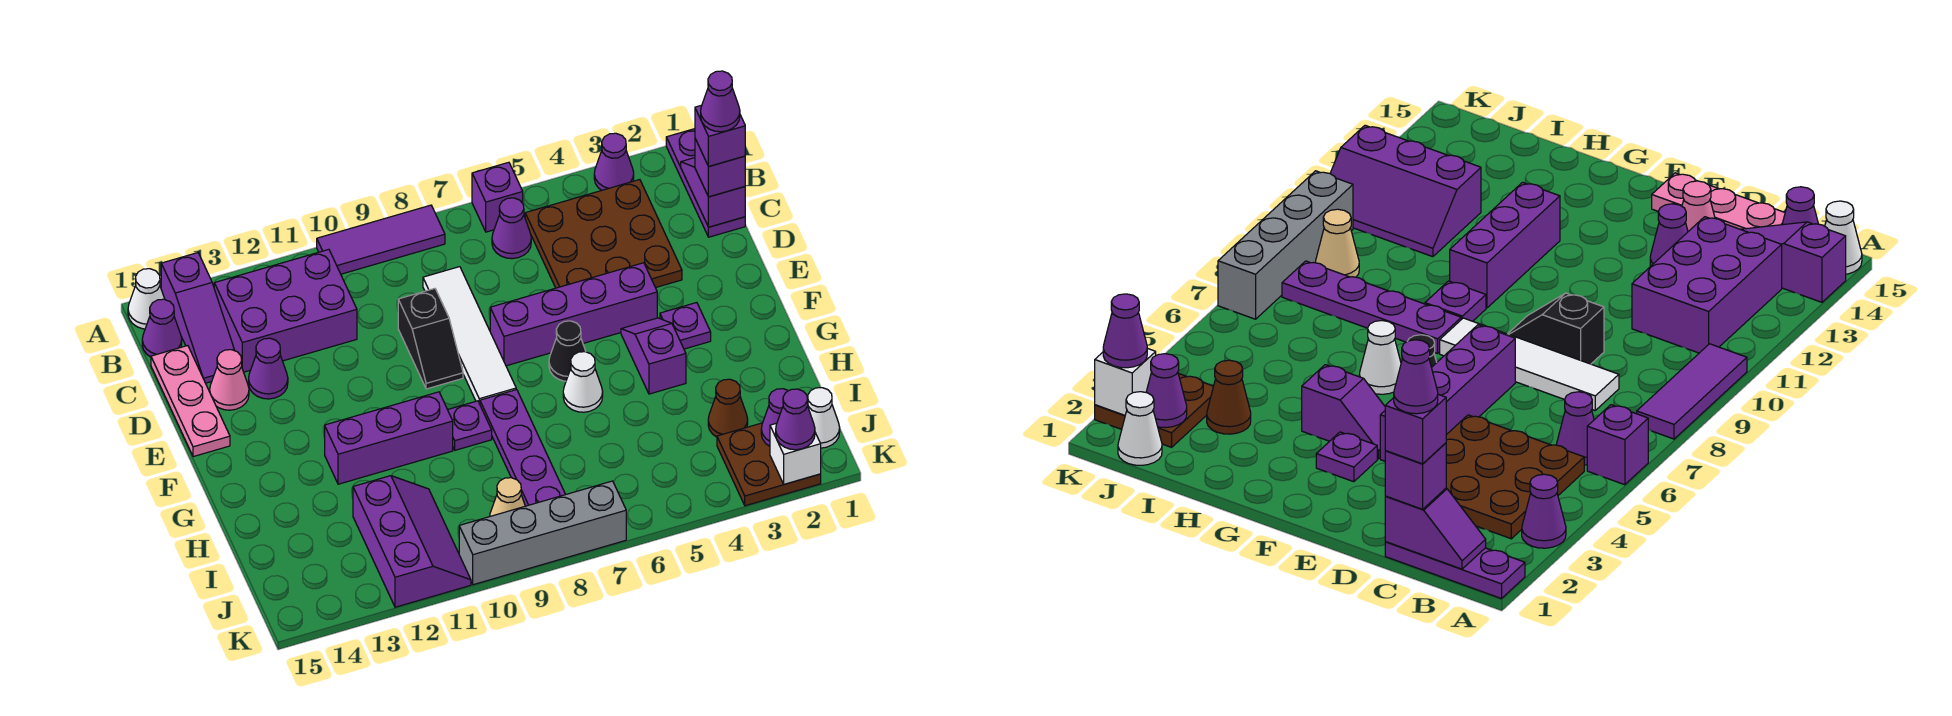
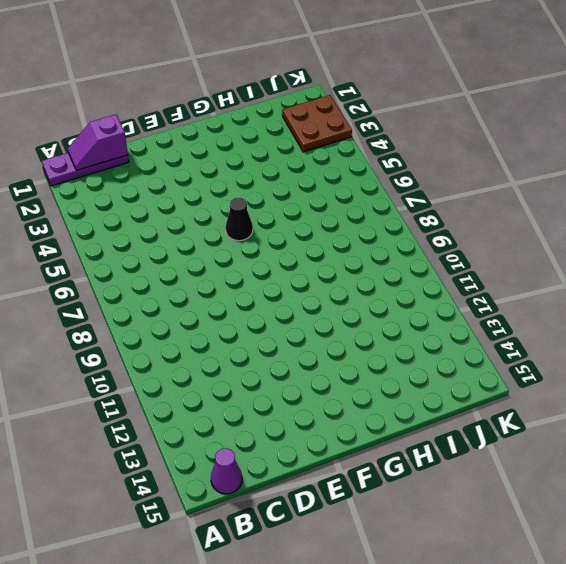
none -> purple cone A3 level 1
none -> purple brick A6 level 1
none -> purple tile A8:A10 level 1
none -> purple slope A14:C14 level 1 top A

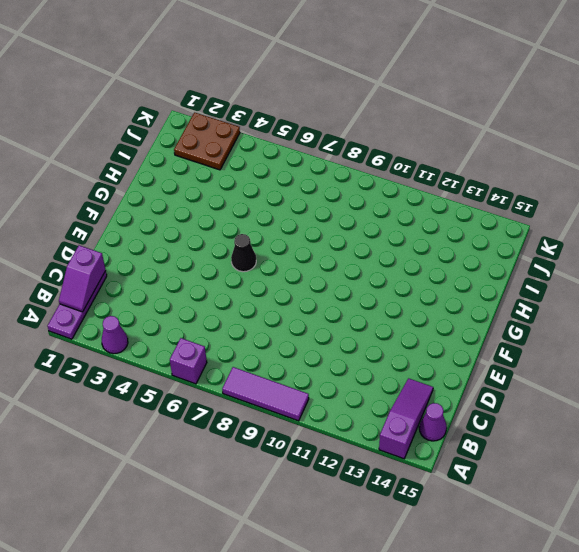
none -> white cone A15 level 1
none -> brown plate B3:D5 level 1
none -> purple cone B6 level 1
none -> purple brick B11:C13 level 1

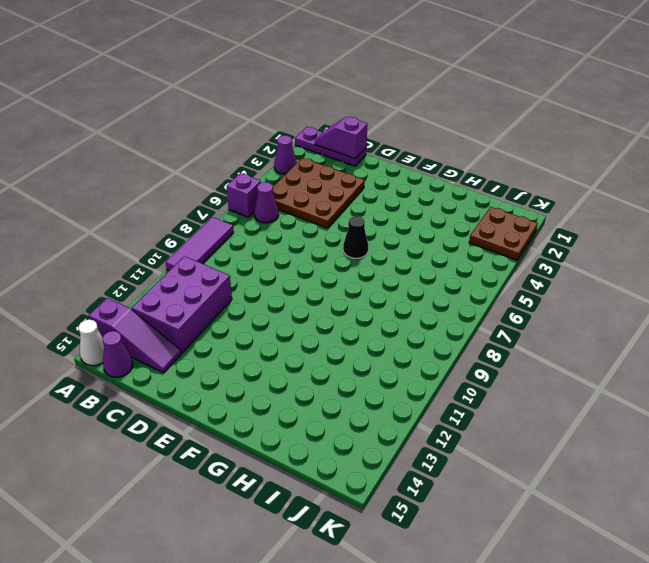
none -> white tile C8:F8 level 1
none -> pink plate C15:E15 level 1
none -> black slope D9:E9 level 1 top D
none -> purple cone D13 level 1

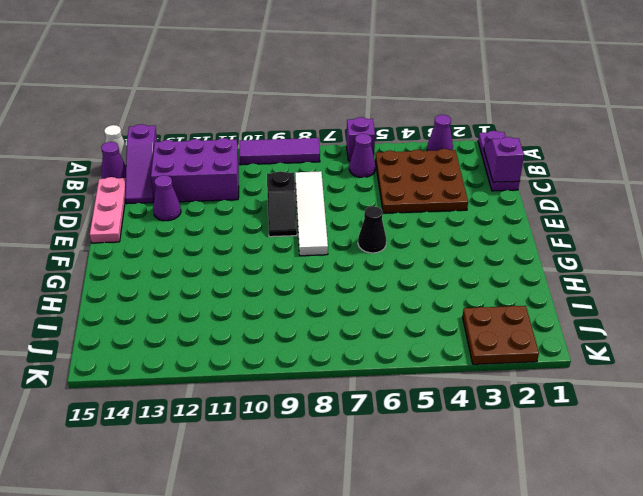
none -> pink cone D14 level 1
none -> purple brick E4:E7 level 1
none -> purple plate F3 level 1
none -> purple slope F4:G4 level 1 top G

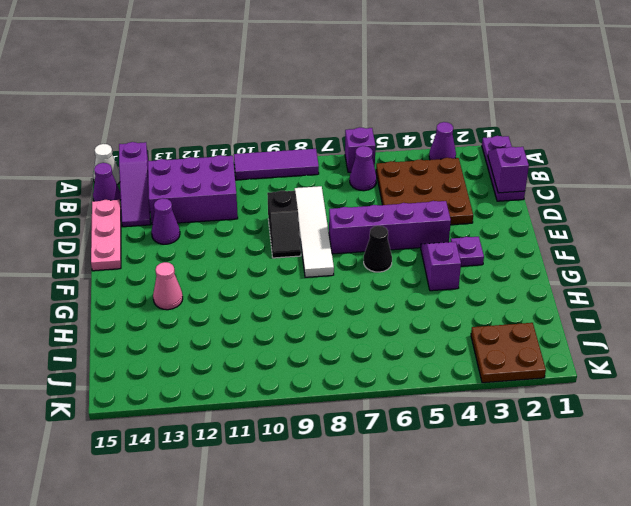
pink cone G13 level 1 -> pink cone D14 level 1
none -> white cone G6 level 1
none -> purple plate G8:J8 level 1
none -> purple plate G9 level 1
none -> purple brick G10:G12 level 1

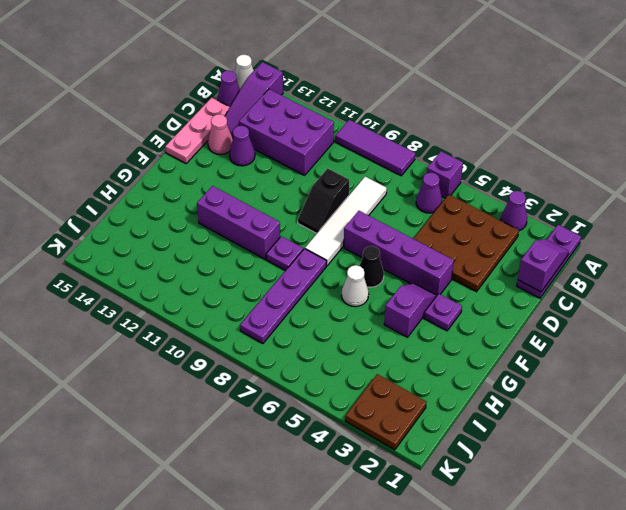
none -> brown cone I3 level 1
none -> purple slope I11:K12 level 1 top 12
none -> white cone J1 level 1
none -> tan cone J9 level 1

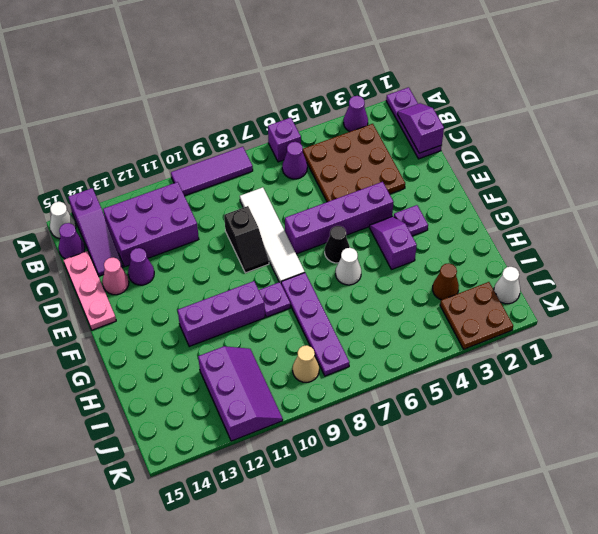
none -> grey brick K7:K10 level 1
none -> purple cone J2 level 2
none -> white brick K2 level 2
none -> purple brick C1 level 3

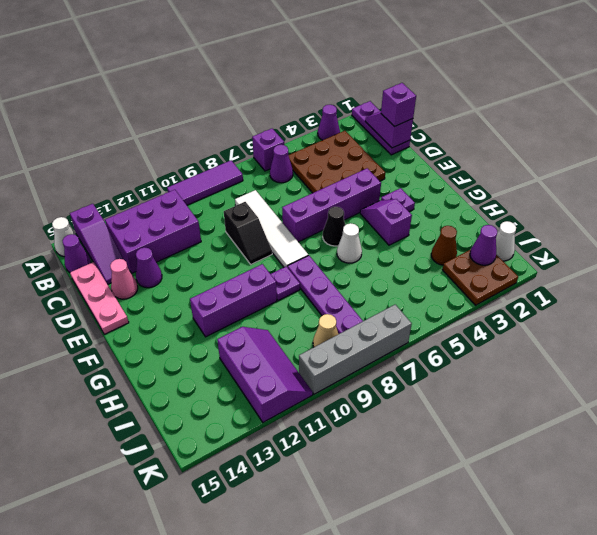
none -> white brick K2 level 2
none -> purple cone K2 level 3
none -> purple brick C1 level 4
none -> purple cone C1 level 5

